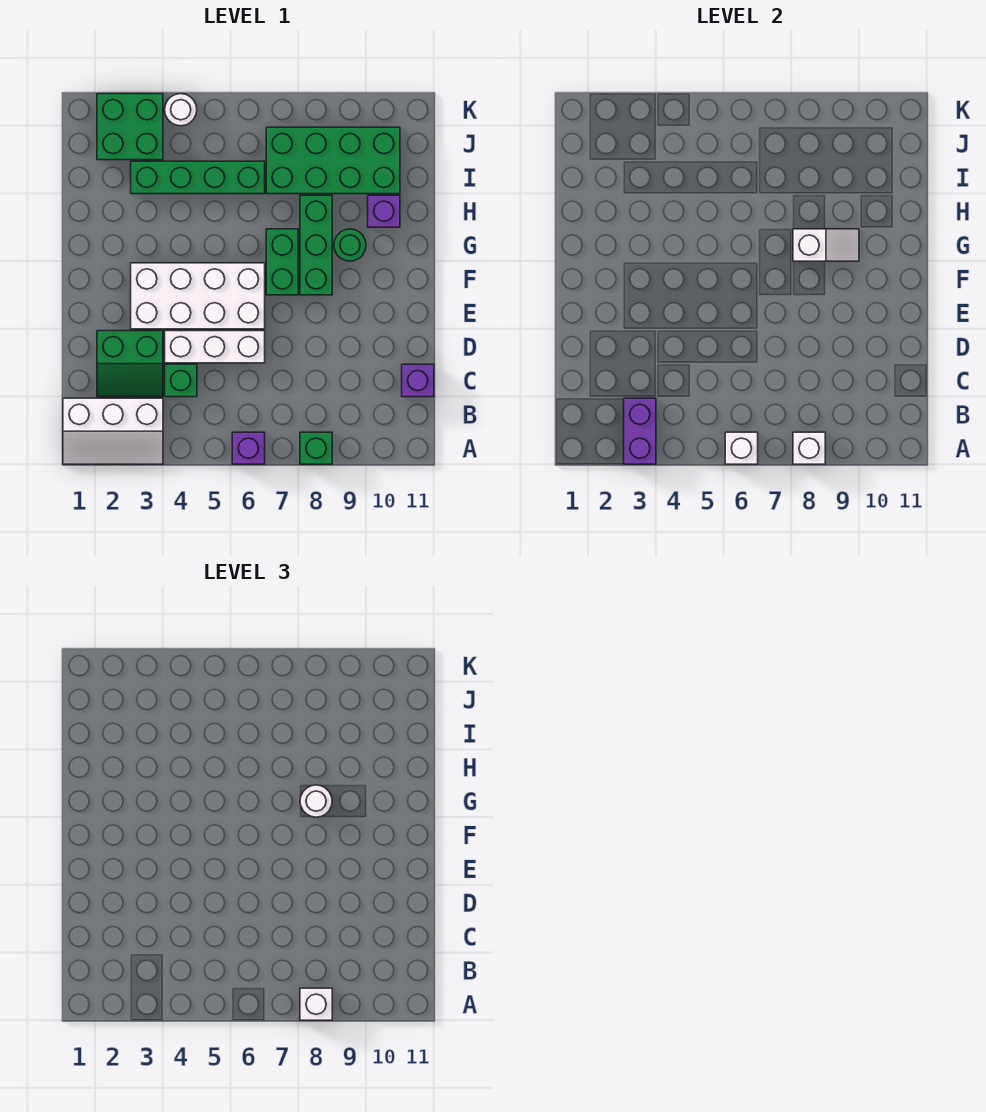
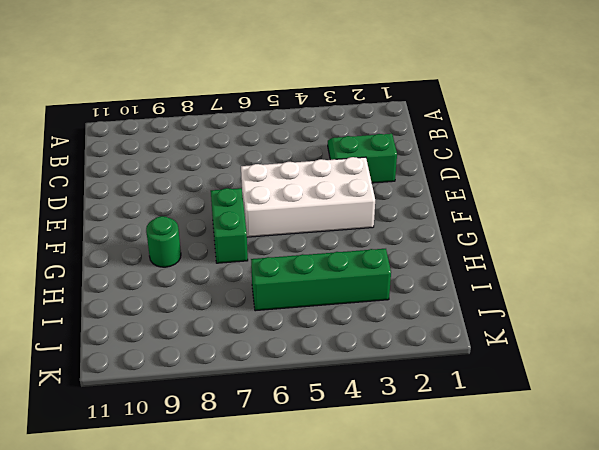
none -> white slope A1:B3 level 1 top B
none -> purple brick A6 level 1
none -> green brick A8 level 1

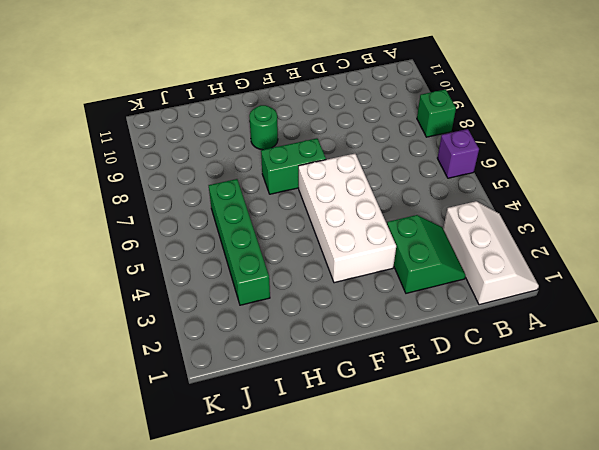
none -> green brick C4 level 1
none -> purple brick C11 level 1
none -> white brick D4:D6 level 1

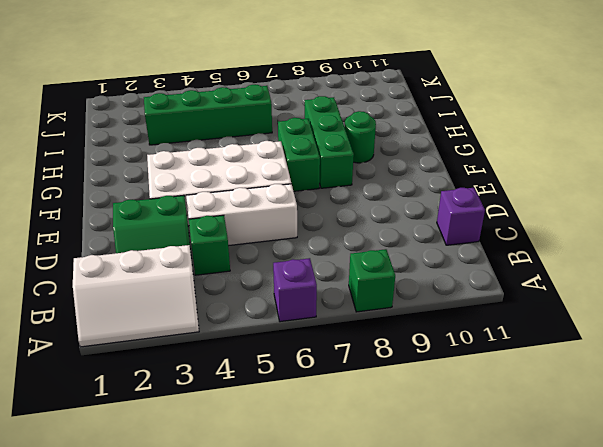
none -> purple brick H10 level 1
none -> green brick I7:J10 level 1
none -> green brick J2:K3 level 1

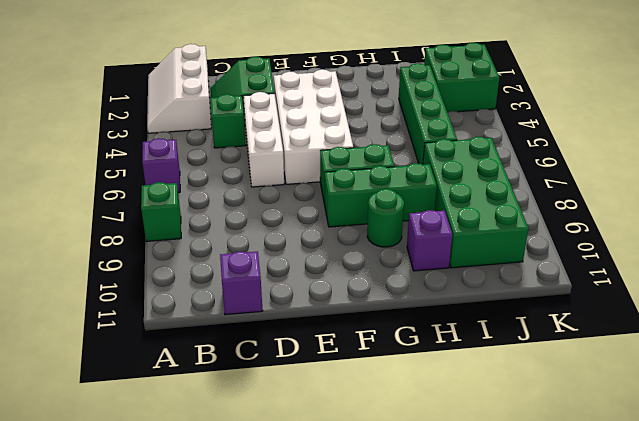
none -> white round brick K4 level 1
none -> purple brick A3:B3 level 2
none -> white brick A6 level 2

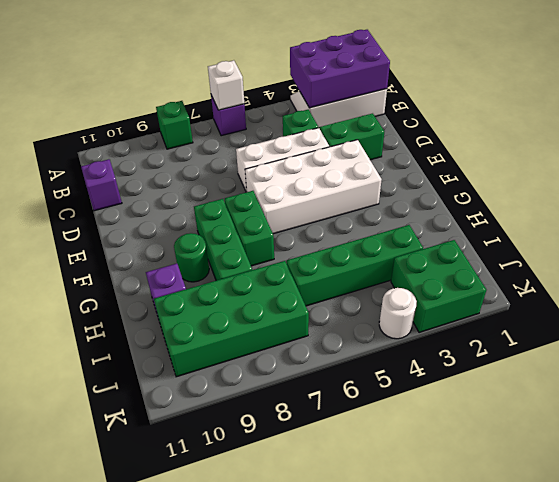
purple brick A1:B3 level 2 -> purple brick A3:B3 level 2
none -> white brick A8 level 2
none -> white slope G8:G9 level 2 top 8
none -> white brick A8 level 3

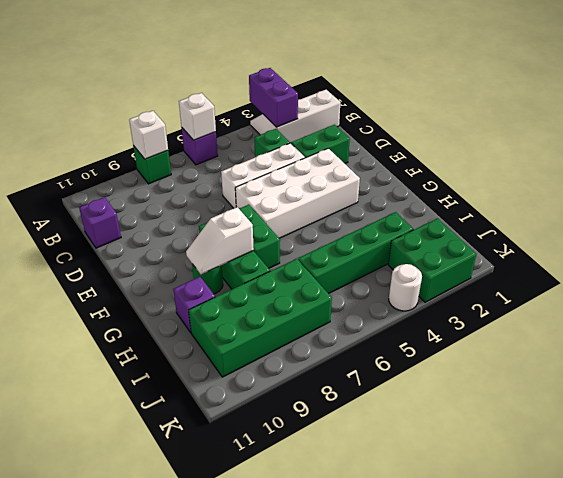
none -> white brick A8 level 3
none -> white round brick G8 level 3

